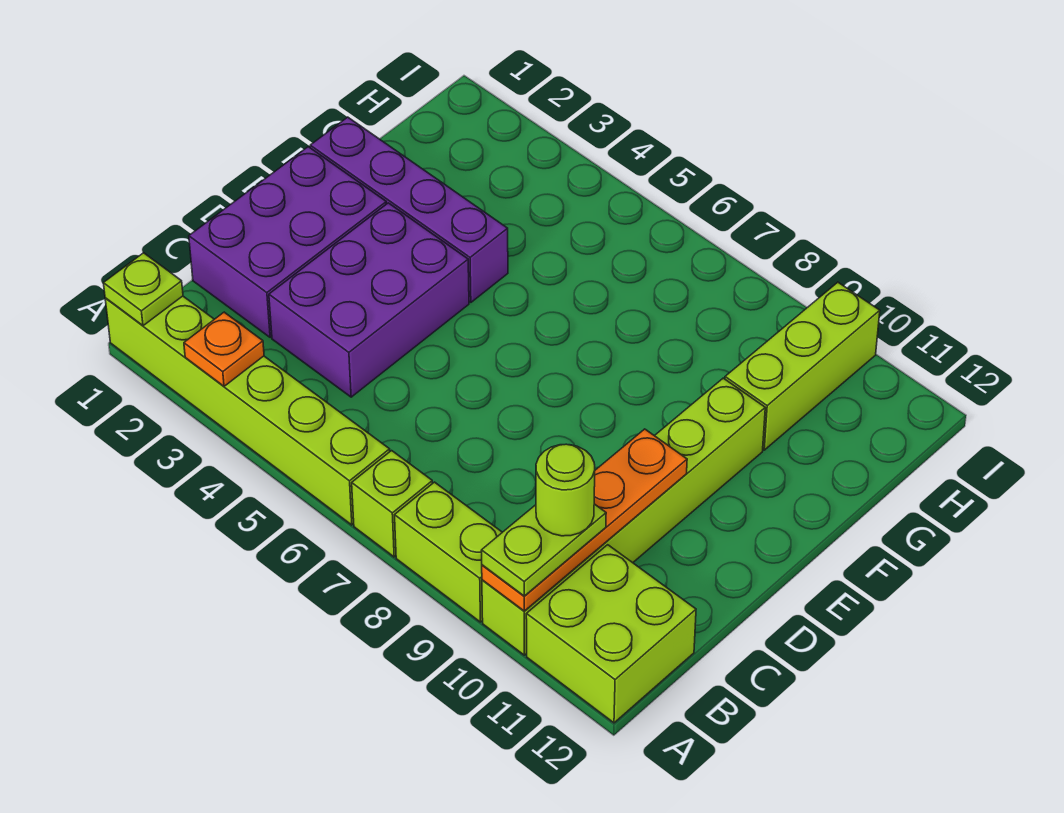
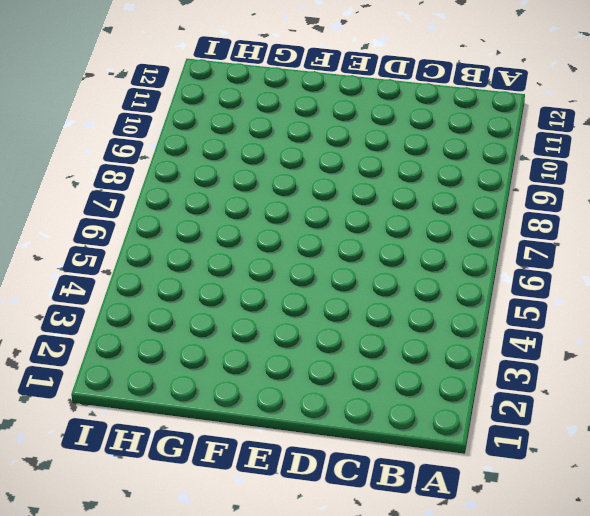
none -> lime brick A1:A6 level 1
none -> lime brick A7 level 1
none -> lime brick A8:A9 level 1

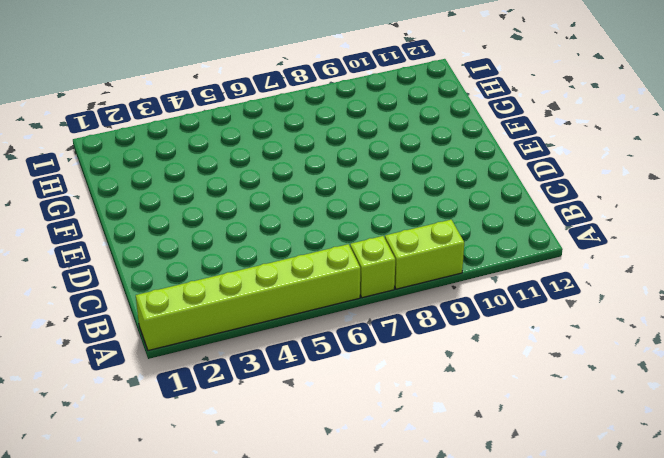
none -> lime brick A10:F10 level 1
none -> lime brick A11:B12 level 1
none -> purple brick C1:E2 level 1

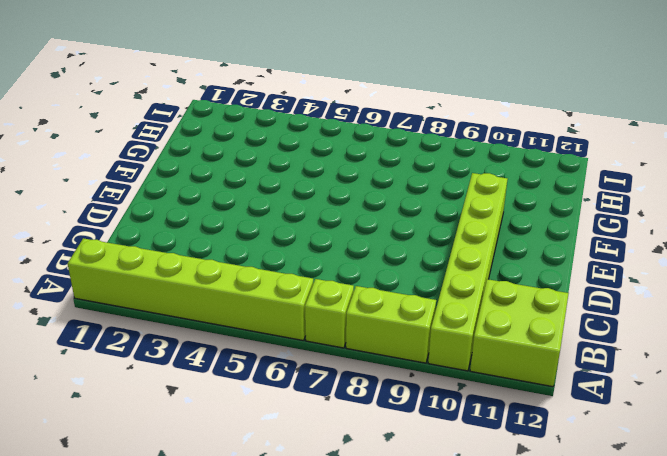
none -> purple brick C1:E2 level 1
none -> purple brick C3:E4 level 1
none -> purple brick F1:F4 level 1

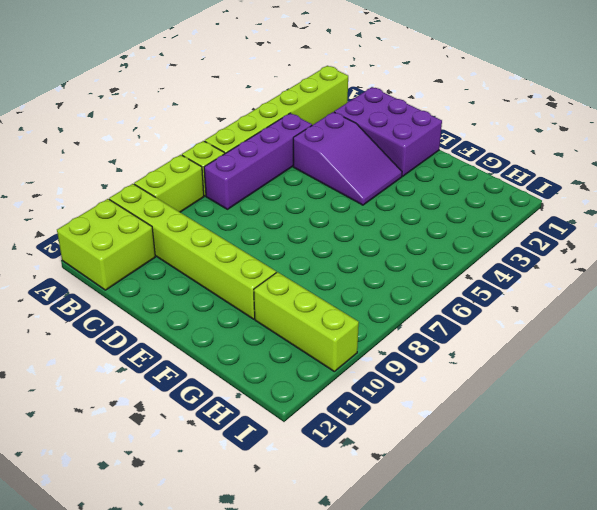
purple brick B4:B7 level 1 -> purple brick F1:F4 level 1
purple slope C3:E4 level 1 top C -> purple brick C3:E4 level 1
none -> lime plate A1 level 2
none -> orange plate A3 level 2
none -> orange plate A10:D10 level 2

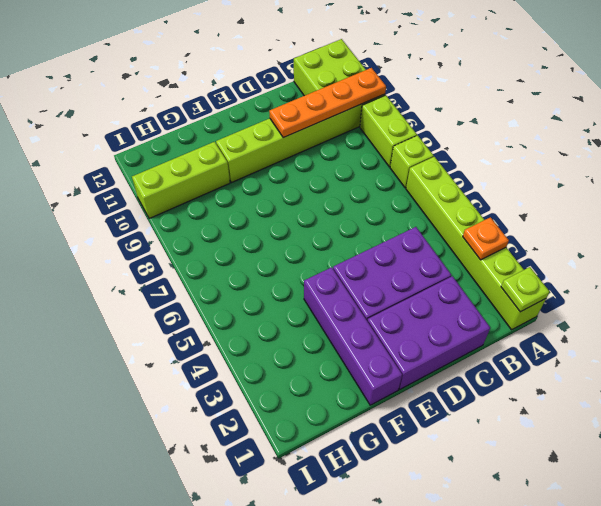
none -> lime plate A10:B10 level 3
none -> lime round brick B10 level 4

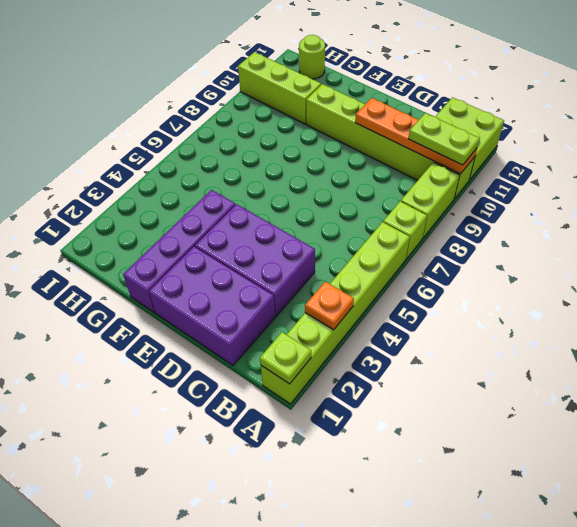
lime round brick H12 level 1 -> lime round brick B10 level 4

